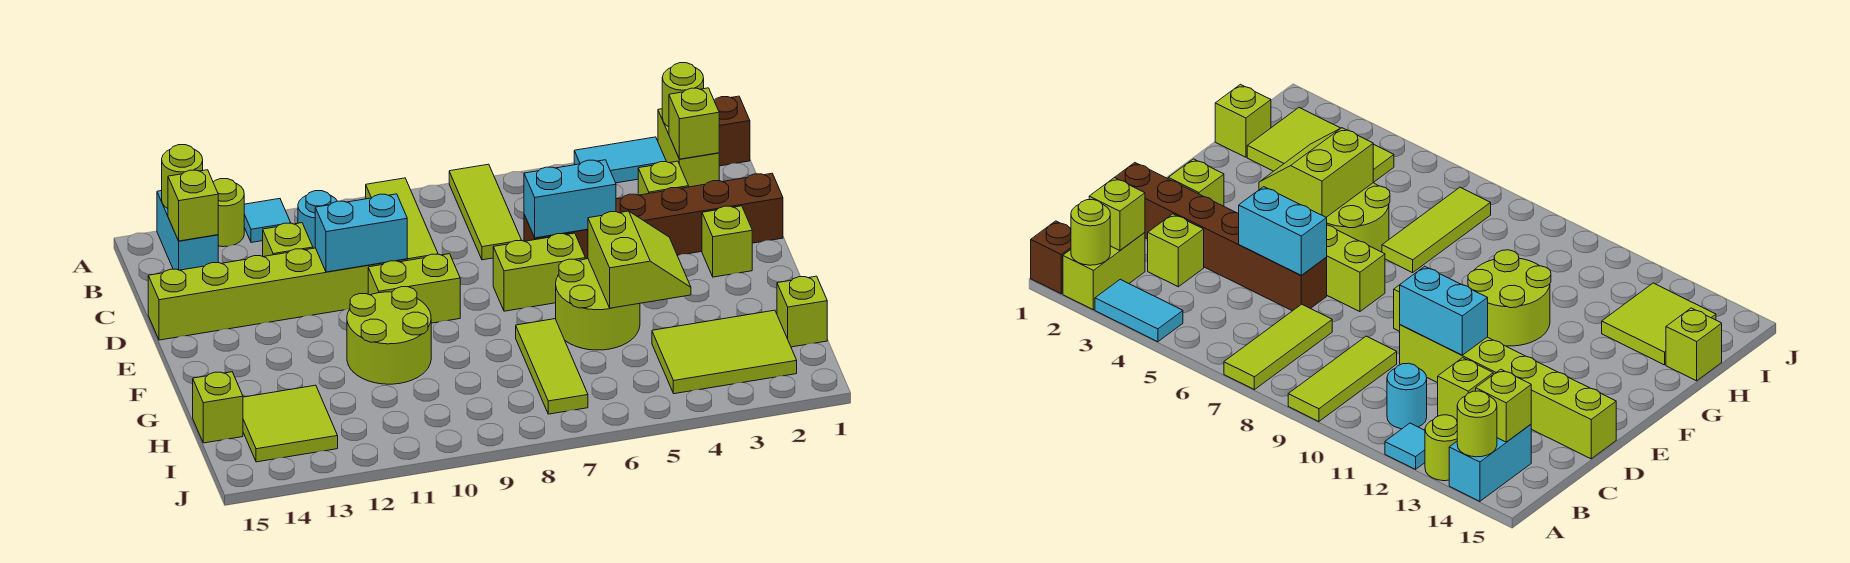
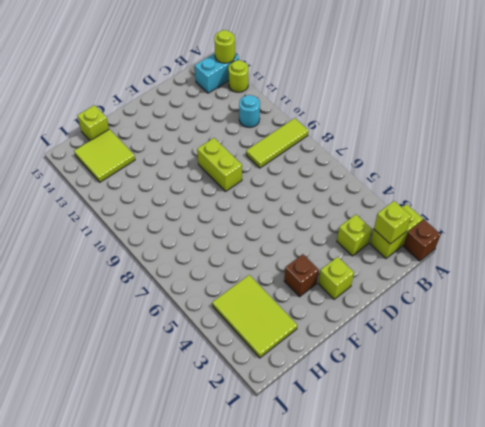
brown brick F3 level 1 -> none
none -> cyan tile A3:A4 level 1
none -> lime tile A7:C7 level 1
none -> cyan tile A12 level 1
none -> lime brick C12 level 1

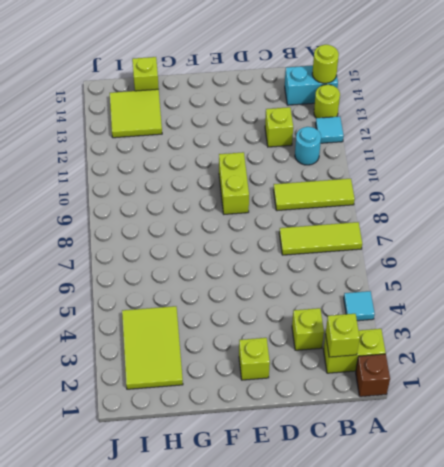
cyan tile A4 level 1 -> cyan tile A3:A4 level 1
none -> brown brick D1:D6 level 1
none -> lime brick D10:D15 level 1
none -> lime brick E6:E7 level 1
none -> lime round brick F5:G6 level 1

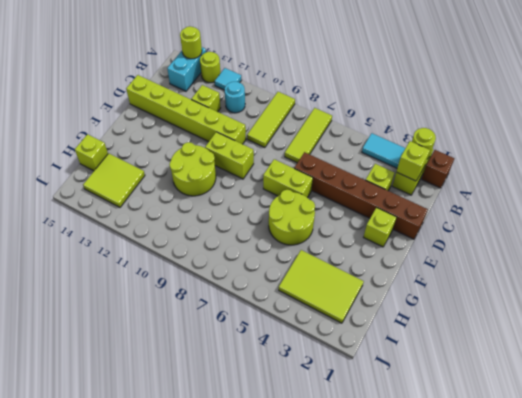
none -> lime tile G7:I7 level 1
none -> lime brick H1 level 1
none -> lime brick B14 level 2
none -> cyan brick D5:D6 level 2

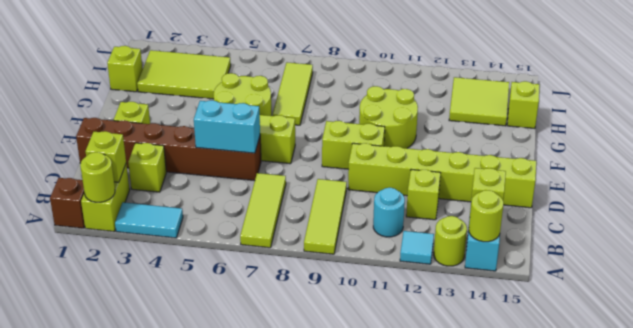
none -> cyan brick D10:D11 level 2
none -> lime slope F4:G5 level 2 top 5

